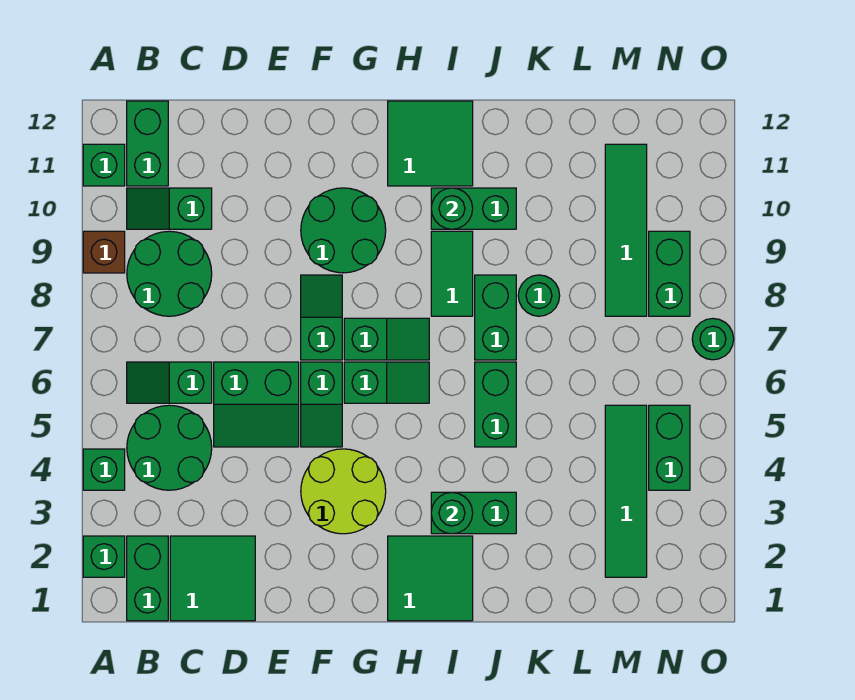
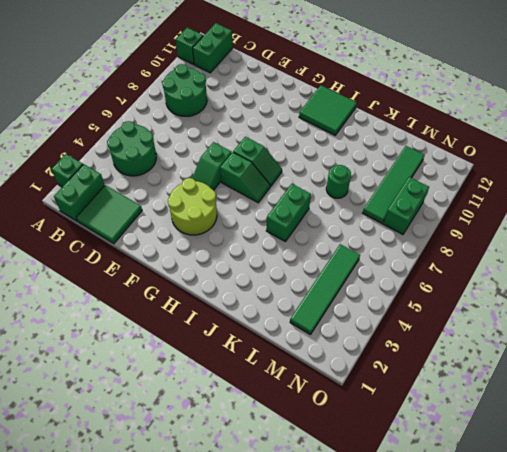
none -> green brick A4 level 1
none -> brown brick A9 level 1
none -> green slope B6:C6 level 1 top C
none -> green slope B10:C10 level 1 top C

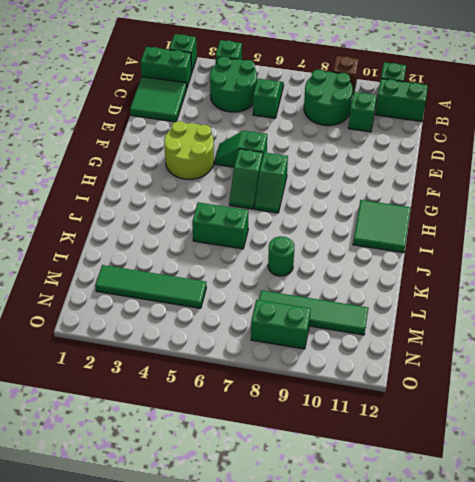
none -> green slope D5:E6 level 1 top 6
none -> green slope F7:F8 level 1 top 7
none -> green round brick F9:G10 level 1
none -> green tile H1:I2 level 1

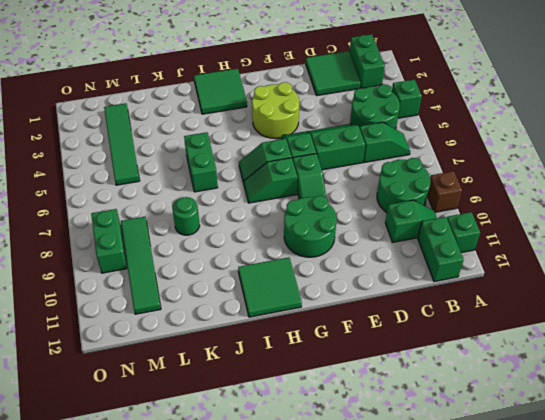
none -> green brick A2 level 1
none -> green brick I3:J3 level 1
none -> green tile I8:I9 level 1
none -> green brick I10:J10 level 1

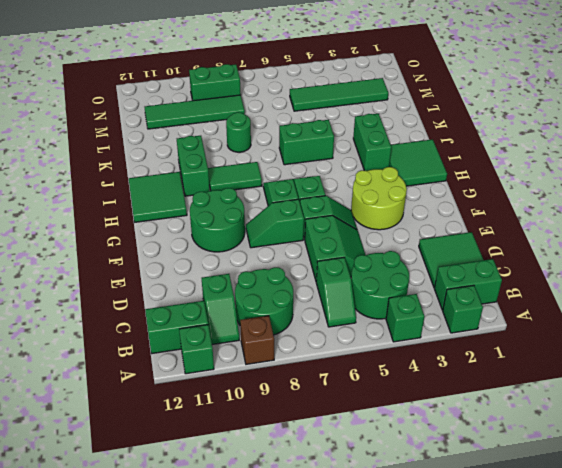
none -> green brick J7:J8 level 1
none -> green brick N4:N5 level 1
none -> green round brick O7 level 1
none -> green round brick I3 level 2

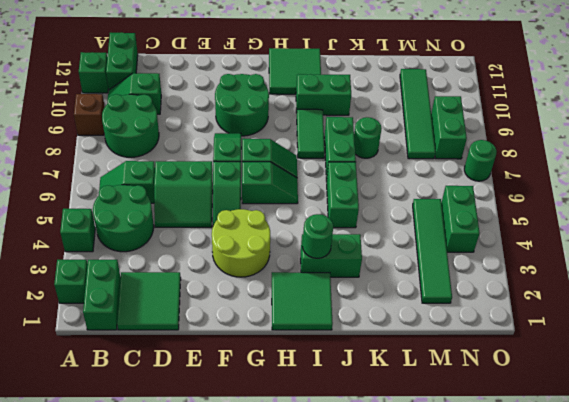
none -> green round brick I10 level 2

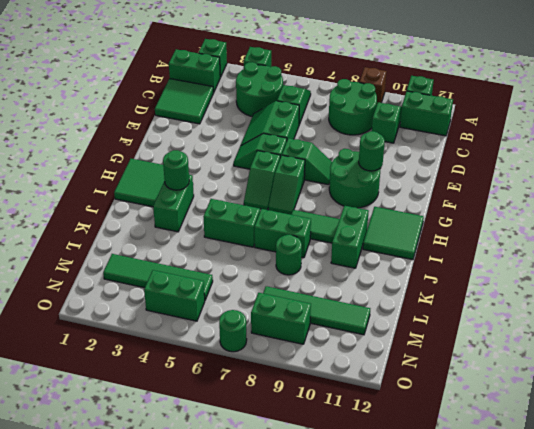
green round brick F10 level 2 -> green round brick I10 level 2
none -> lime round brick F3:G4 level 1

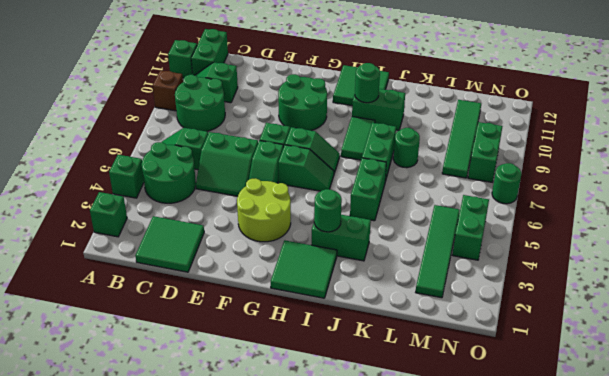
none -> green brick B1:B2 level 1

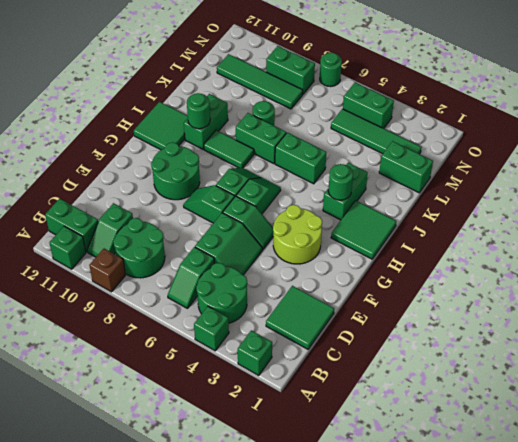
green brick L1:L2 level 1 -> green brick B1:B2 level 1

